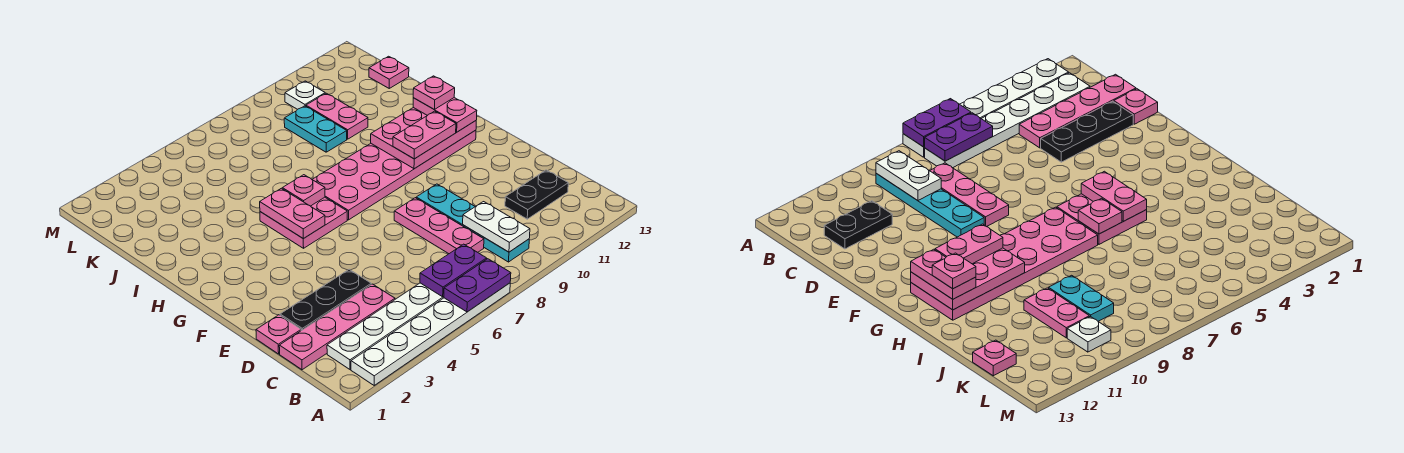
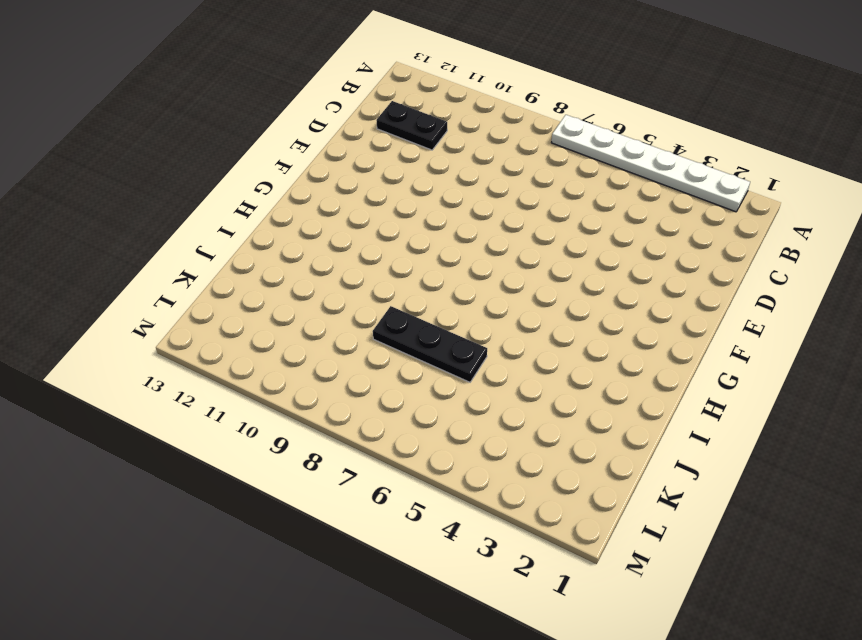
black plate J6:J8 level 1 -> black plate D2:D4 level 1
none -> white plate B2:B7 level 1
none -> cyan plate B9:E9 level 1
none -> pink plate C1:C4 level 1

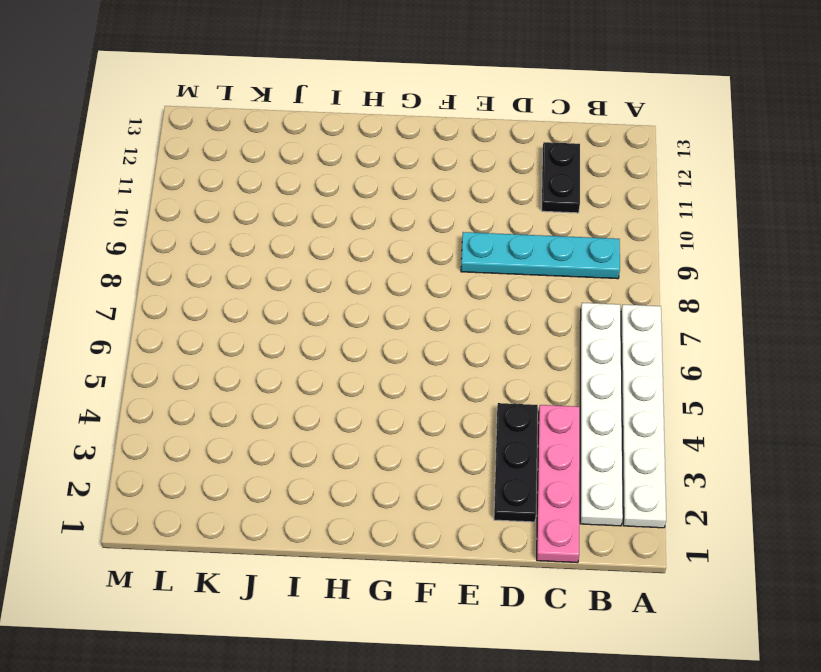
none -> pink plate C8:E8 level 1
none -> pink plate D1 level 1
none -> pink plate G5:H6 level 1

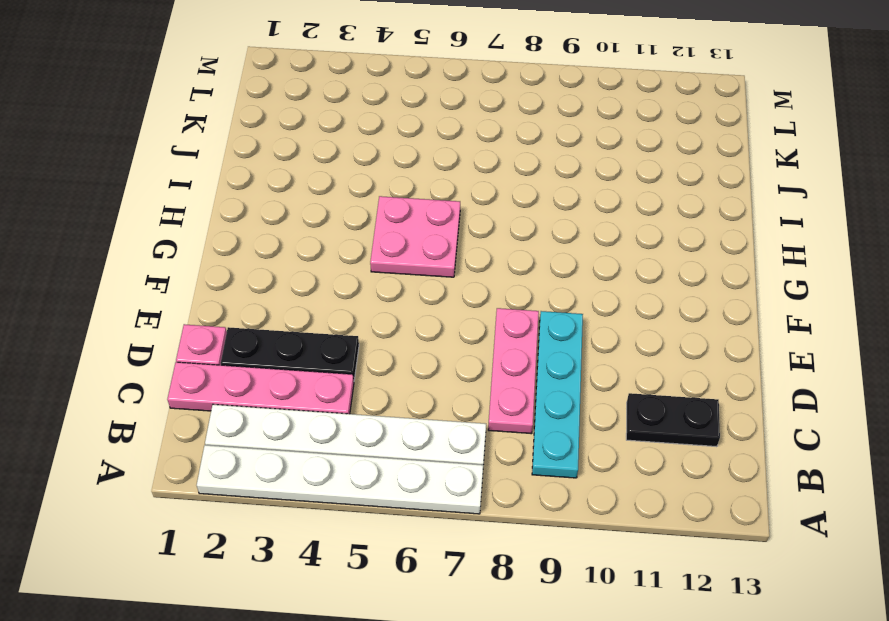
none -> pink plate G7:H12 level 1
none -> cyan plate J9:K9 level 1
none -> pink plate J10:K10 level 1

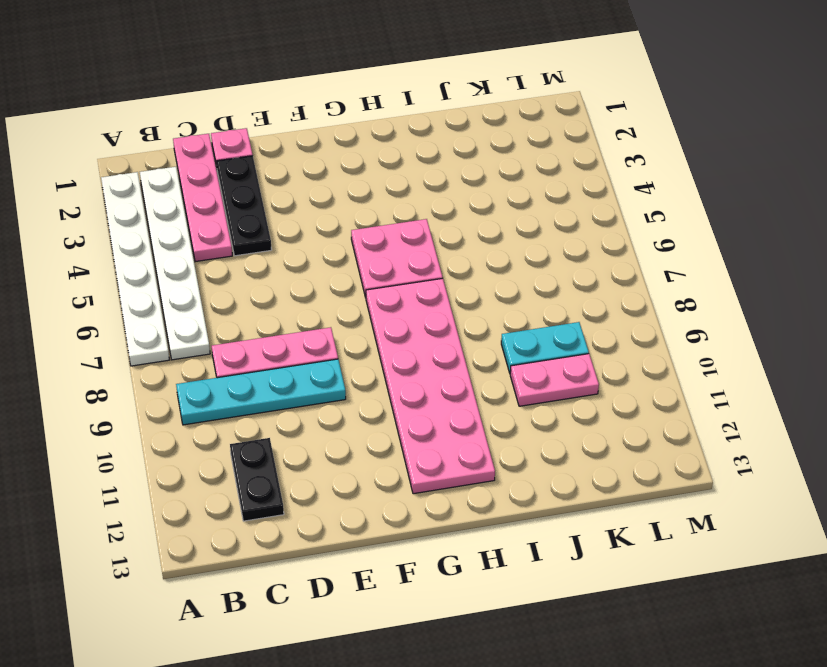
none -> pink plate K13 level 1
none -> white plate L10 level 1
none -> purple plate A6:A7 level 2

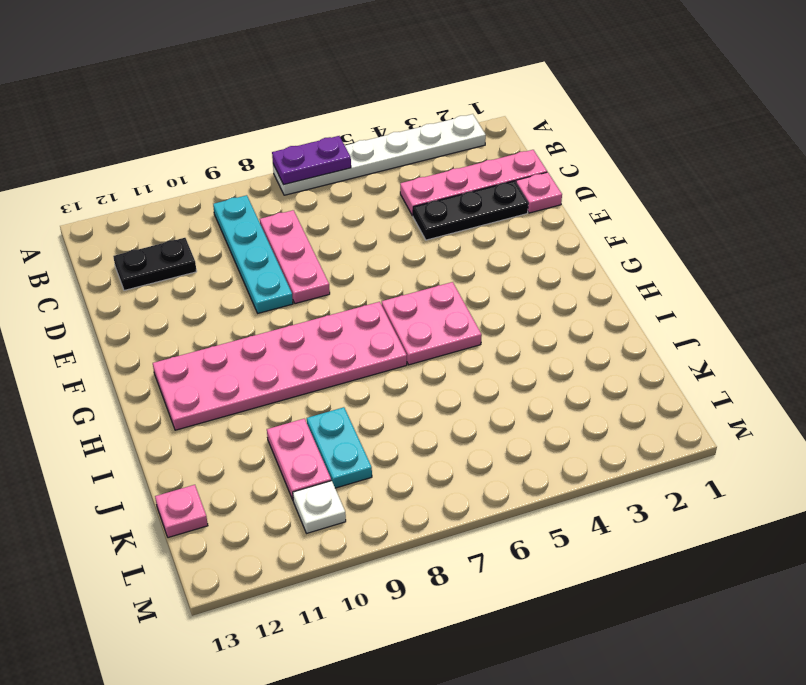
none -> white plate B2:B7 level 1
none -> purple plate B6:B7 level 2
none -> white plate B9:C9 level 2

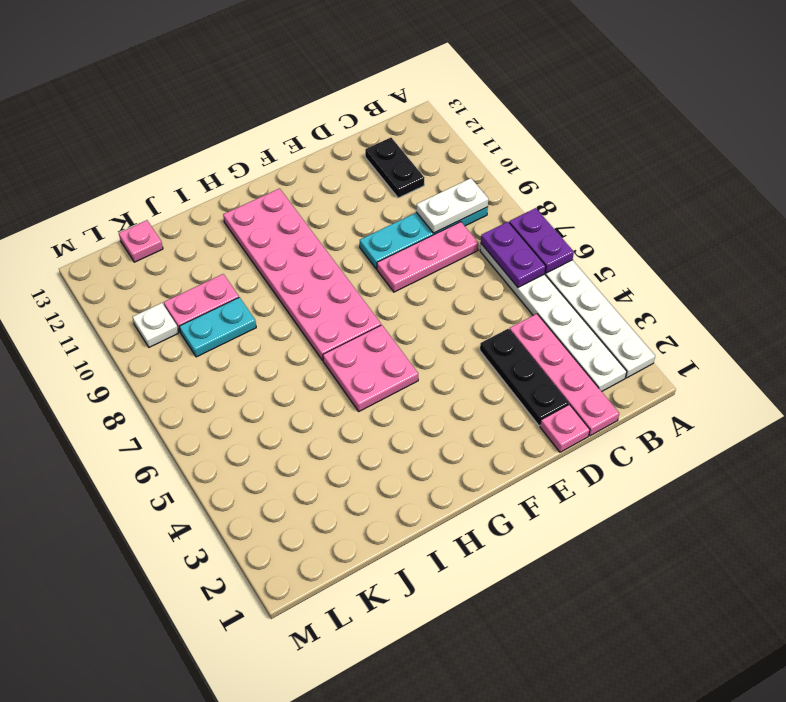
none -> pink plate G5:H5 level 2
none -> pink plate G10:H12 level 2
none -> pink plate H6 level 2

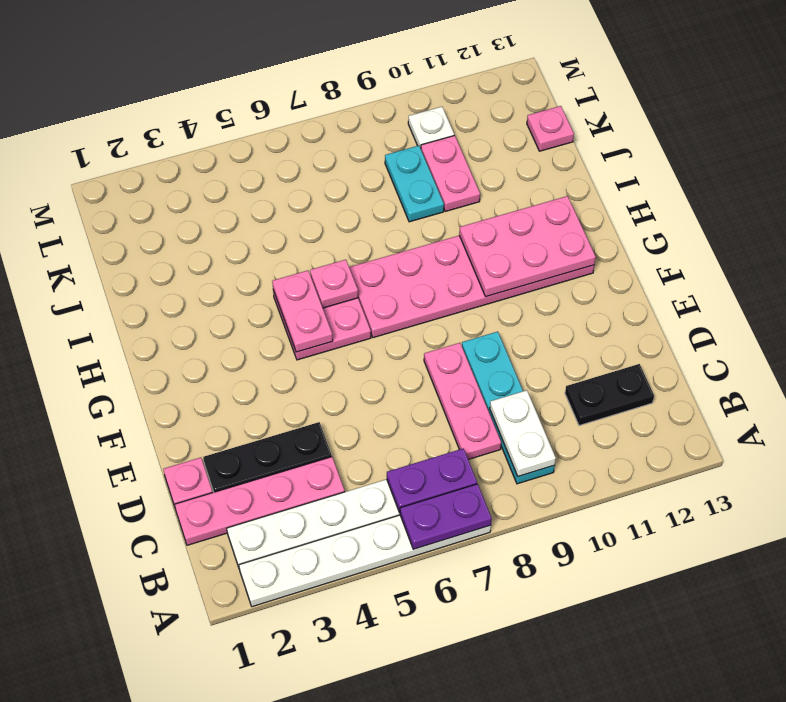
none -> pink plate G10:G11 level 3
none -> pink plate G12:H12 level 3
none -> pink plate H12 level 4

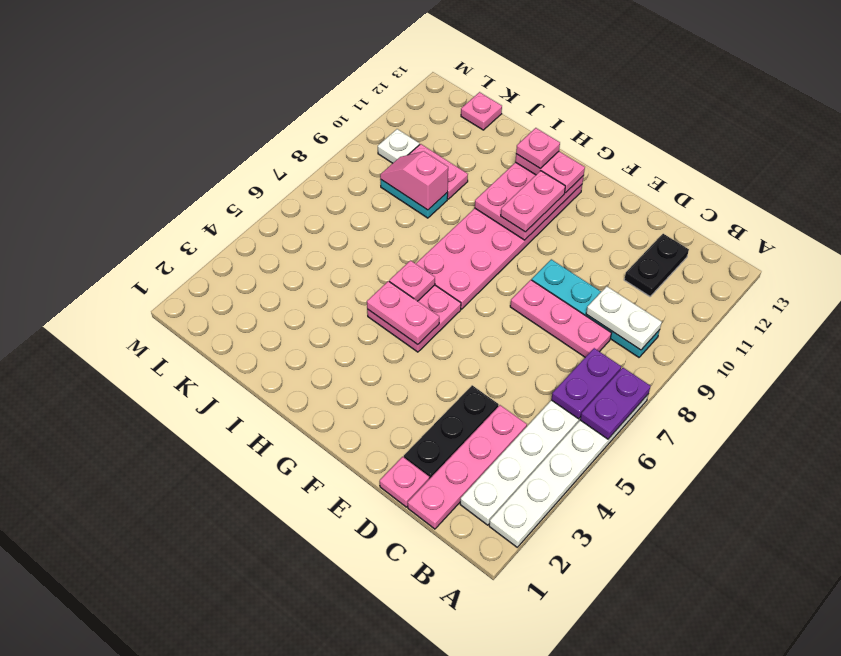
pink slope J9:K9 level 2 top J -> none

